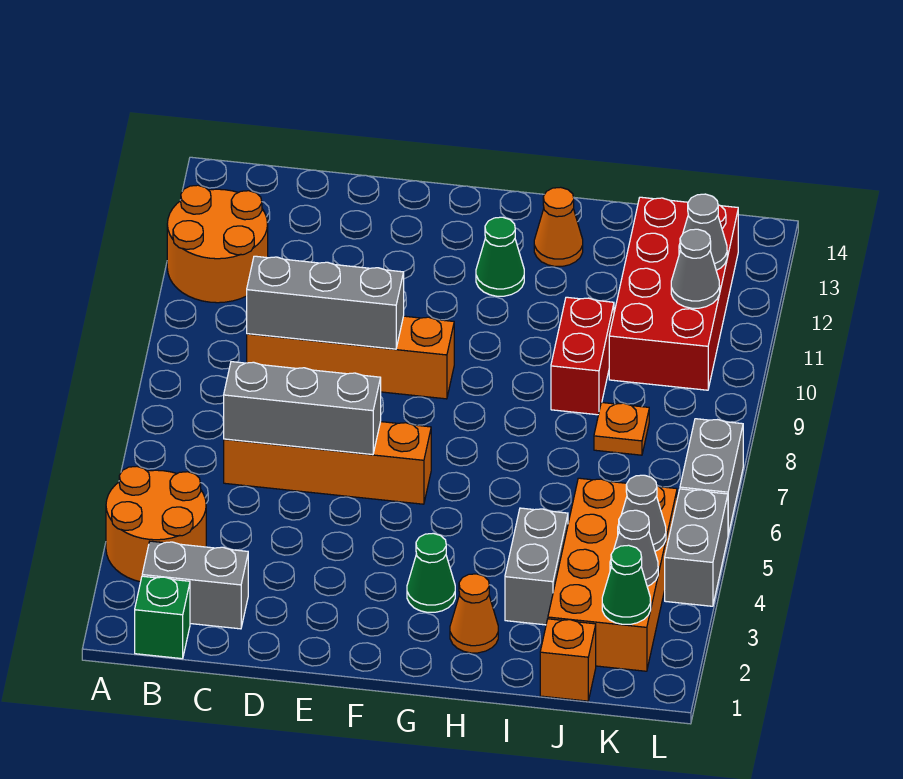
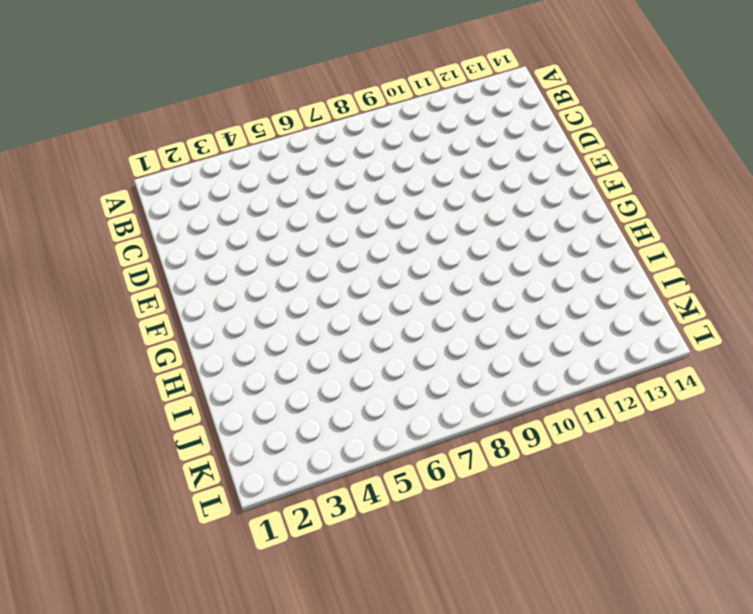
none -> orange round brick A3:B4 level 1
none -> orange round brick A11:B12 level 1
none -> green brick B1 level 1

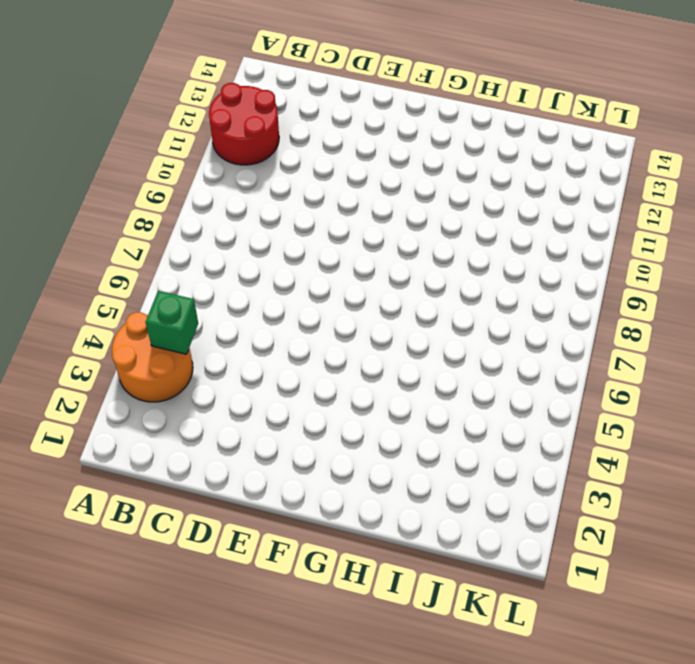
red round brick A11:B12 level 1 -> orange round brick A11:B12 level 1
green brick B4 level 2 -> green brick B1 level 1
none -> grey brick B2:C2 level 1
none -> orange brick C6:F6 level 1
none -> orange brick C9:F9 level 1

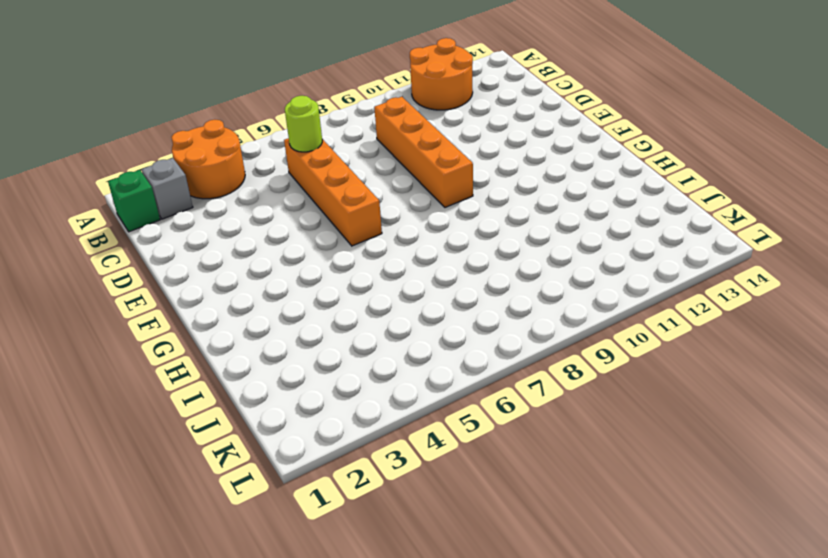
grey brick B2 level 1 -> grey brick B2:C2 level 1
lime round brick C6 level 2 -> grey brick C6:E6 level 2
none -> green cone G3 level 1
none -> green cone G12 level 1
none -> orange cone H2 level 1

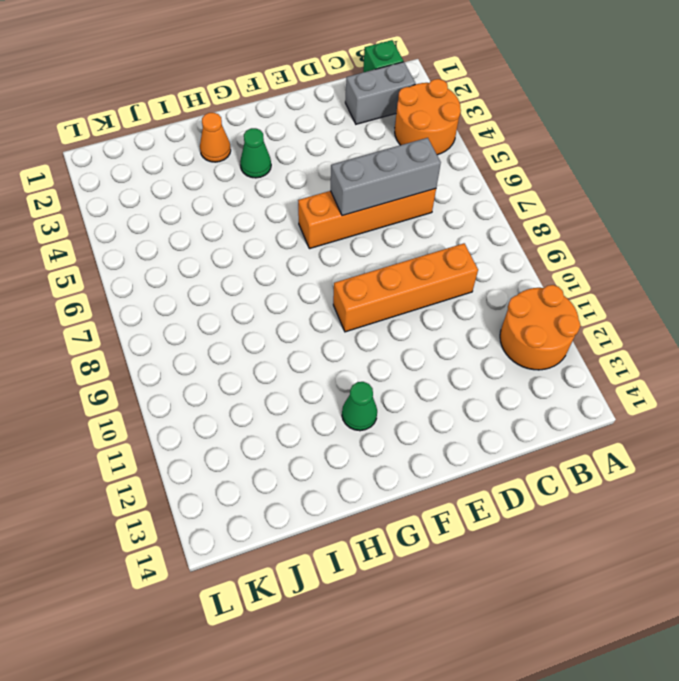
none -> orange cone H13 level 1
none -> grey brick I3:I4 level 1
none -> red brick I9:I10 level 1

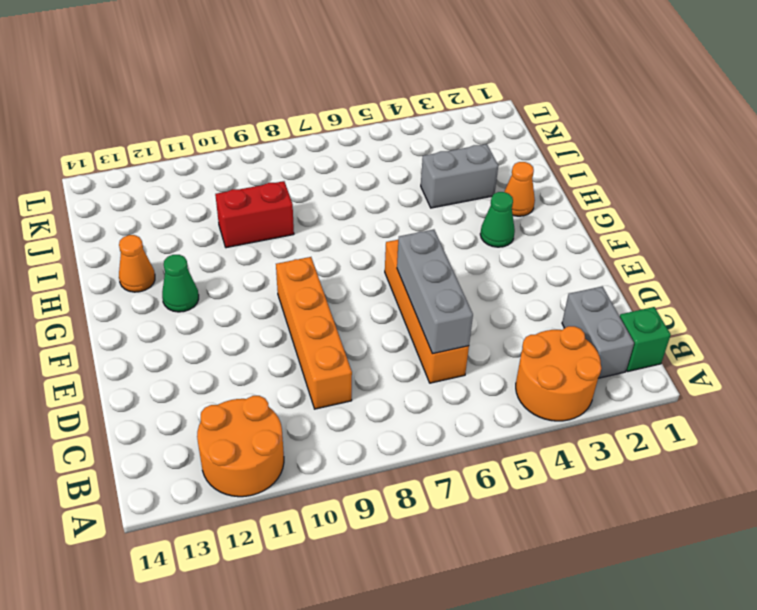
none -> orange brick J1 level 1
none -> orange brick J2:K5 level 1
none -> orange plate J8 level 1

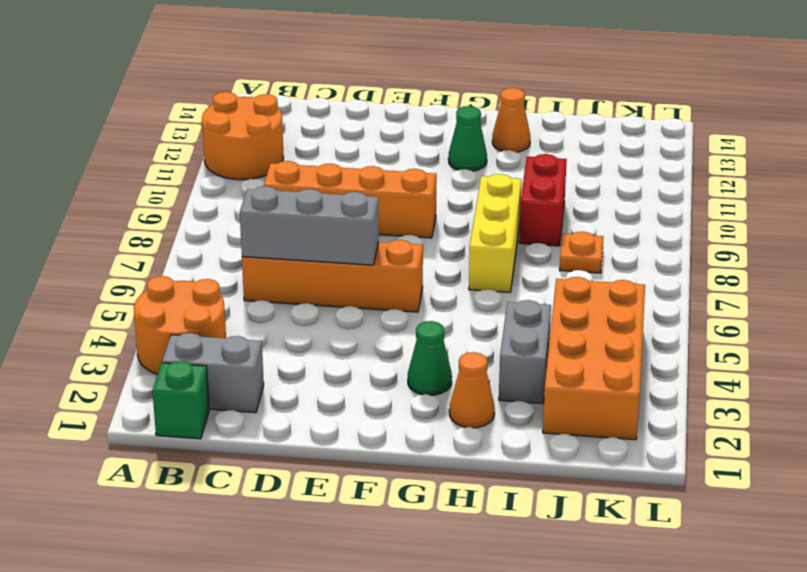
yellow brick H7:H9 level 1 -> none
none -> orange brick J1 level 1
none -> red brick J10:K13 level 1
none -> grey brick L4:L5 level 1

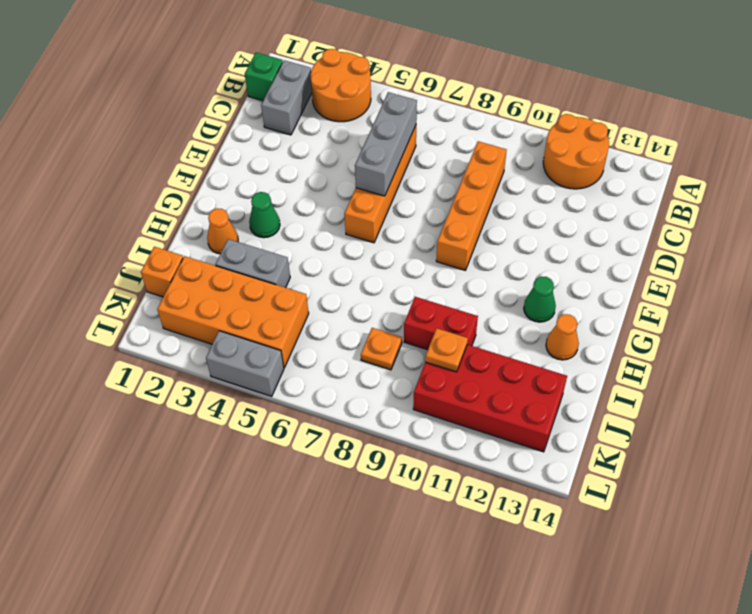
orange plate J10 level 2 -> none
none -> grey brick L6:L7 level 1
none -> grey brick C9:E9 level 2
none -> green cone K2 level 2

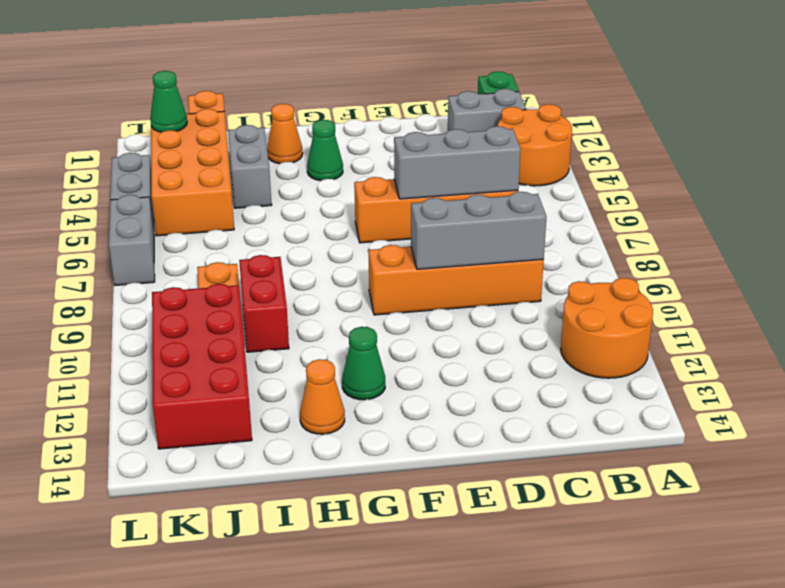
none -> grey cone K3 level 2
none -> grey cone K4 level 2
none -> grey cone K11 level 2

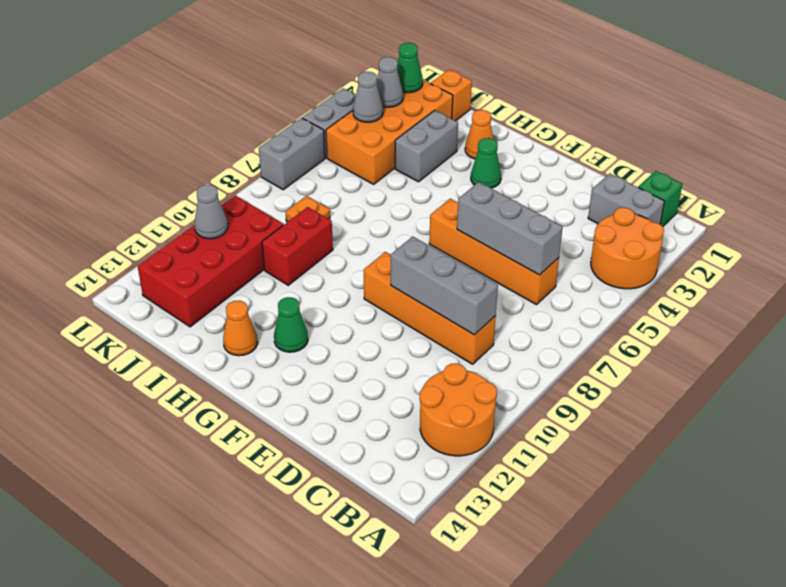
none -> grey cone K12 level 2

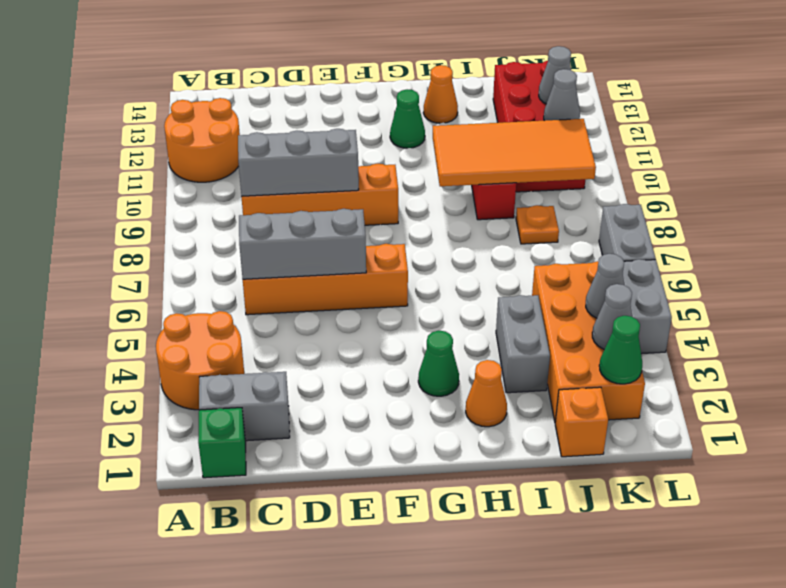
orange tile H9:K10 level 2 -> none

